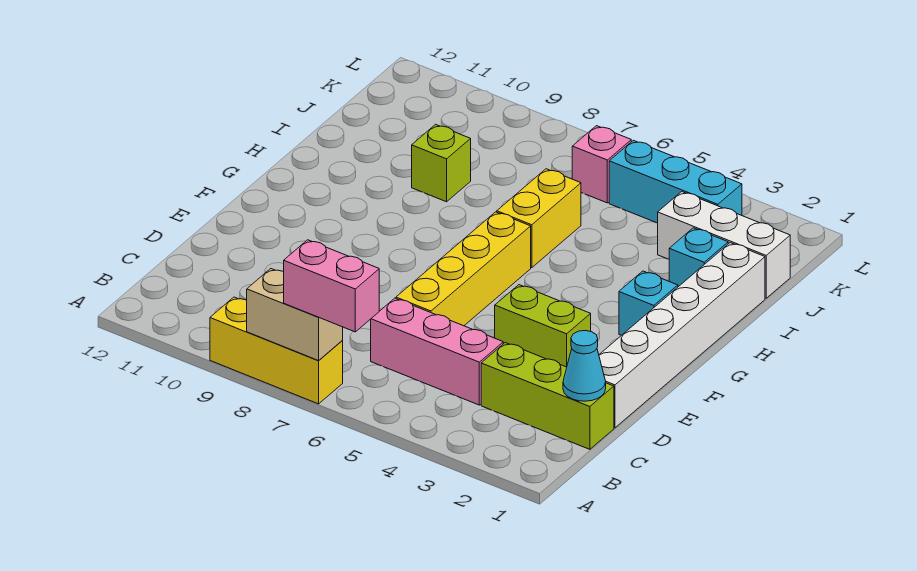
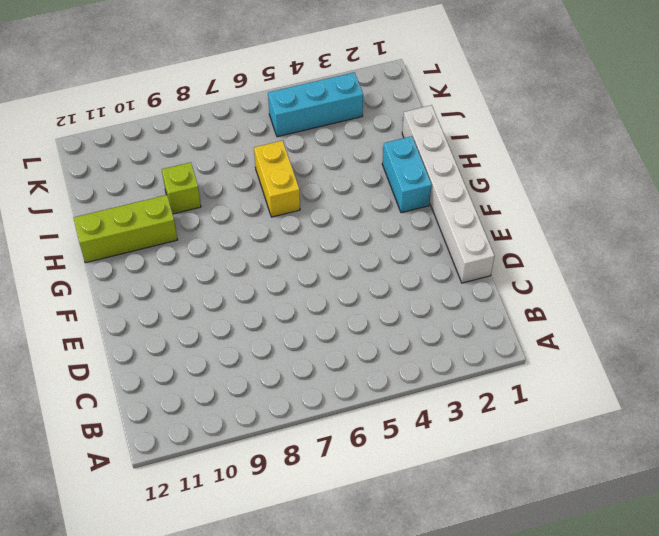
cyan brick G2:H2 level 1 -> cyan brick G2 level 1
lime brick H10:H12 level 1 -> lime brick C1:C3 level 1
none -> yellow brick A7:A9 level 1
none -> pink brick C4:C6 level 1
none -> yellow brick D6:G6 level 1

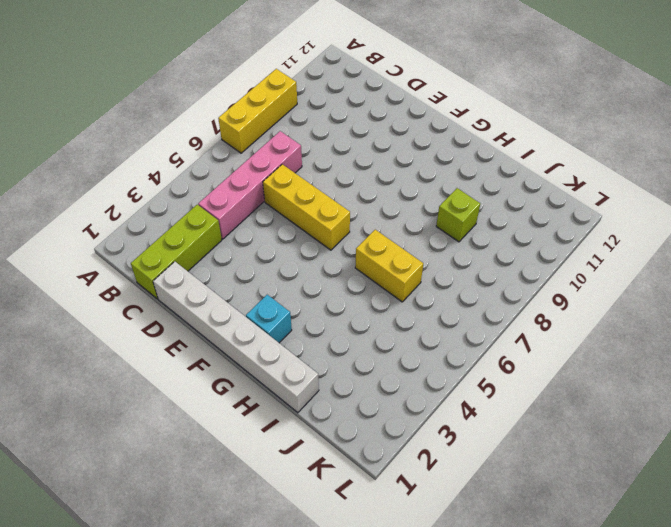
pink brick C4:C7 level 1 -> pink brick C4:C6 level 1
yellow brick D6:F6 level 1 -> yellow brick D6:G6 level 1
none -> lime brick E3:E4 level 1
none -> cyan brick I2 level 1
none -> white brick J1:J3 level 1

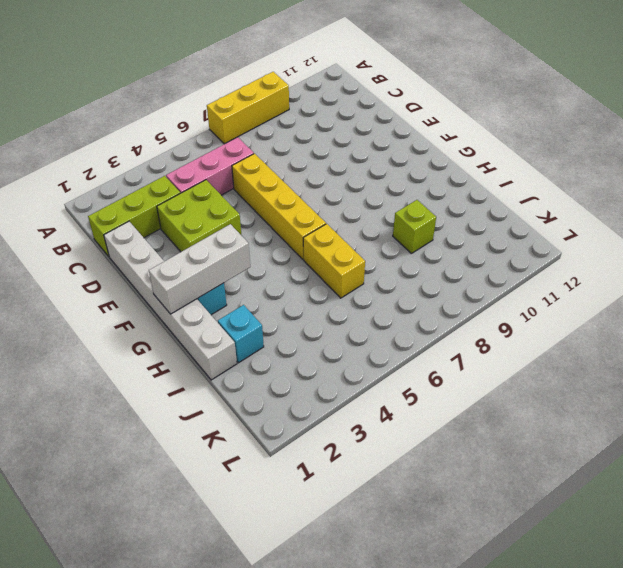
lime brick D3:E4 level 1 -> lime brick E3:E4 level 1
white brick G1:G3 level 2 -> white brick J1:J3 level 1
none -> cyan brick K3:K5 level 1
none -> pink brick K6 level 1
none -> tan brick A7:A8 level 2

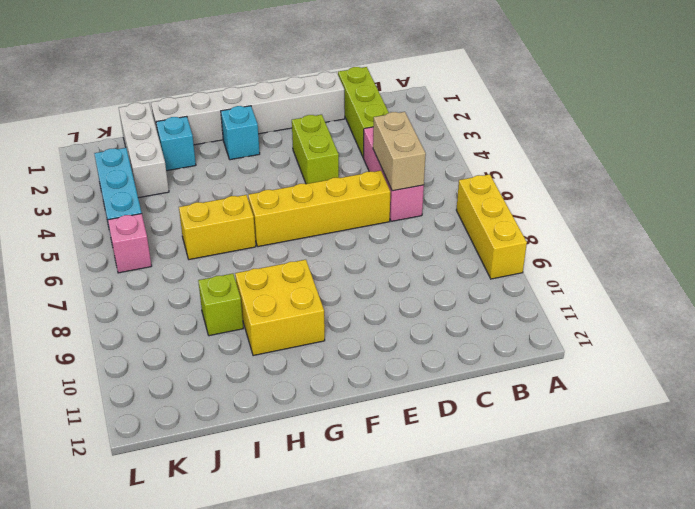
tan brick C5:C6 level 2 -> tan brick A7:A8 level 2
yellow brick G9:H10 level 1 -> none
none -> cyan cone C1 level 2
none -> pink brick A6:A7 level 3

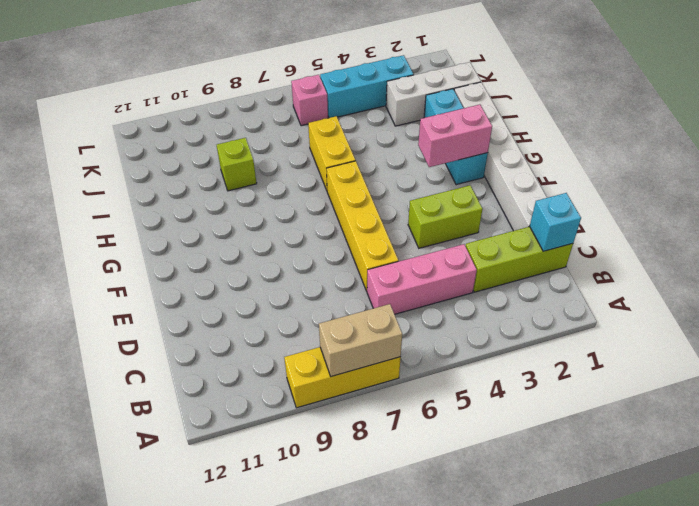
cyan brick C1 level 2 -> cyan cone C1 level 2
pink brick G2:G3 level 2 -> pink brick A6:A7 level 3

